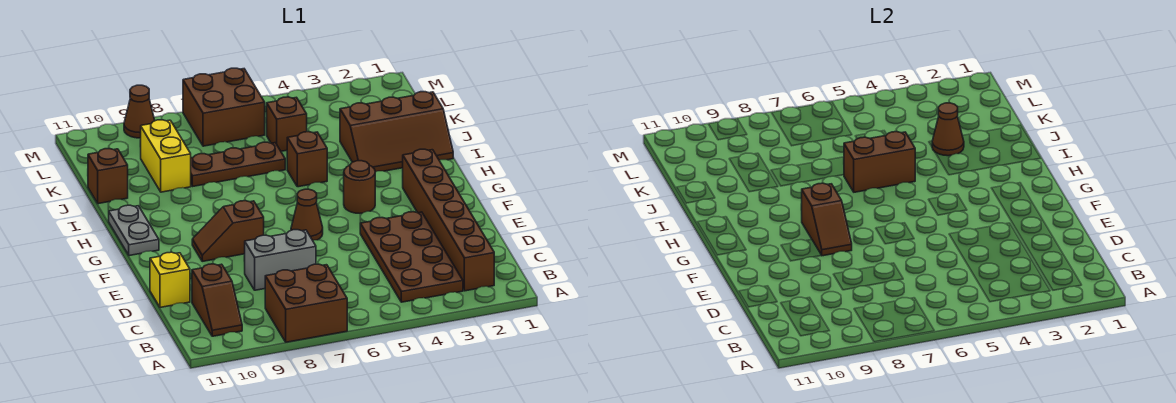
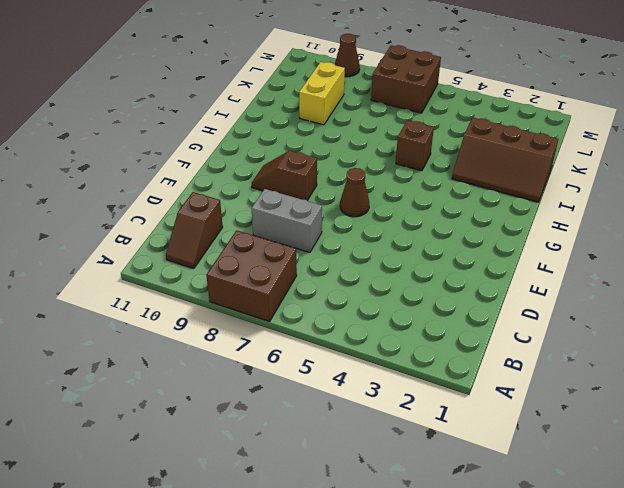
none -> brown brick B2:G2 level 1
none -> brown plate B3:E4 level 1
none -> yellow brick D11 level 1

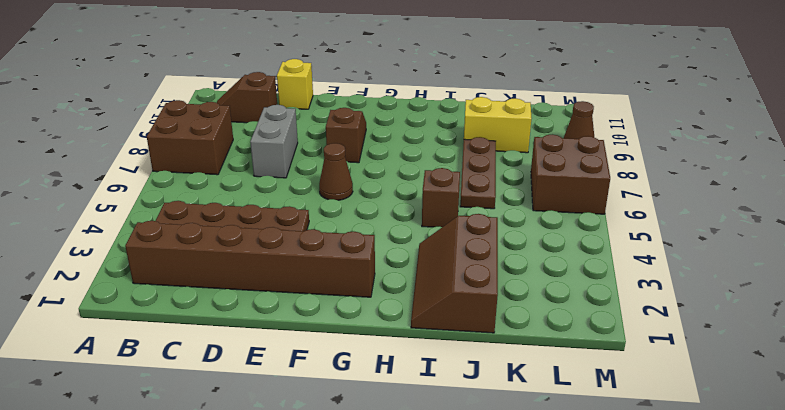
none -> brown round brick G4 level 1
none -> grey plate G11:H11 level 1
none -> brown brick J11 level 1

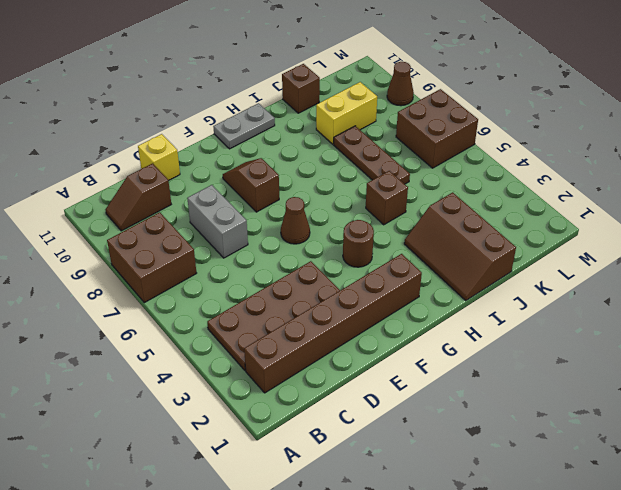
none -> brown brick K5 level 1
none -> brown slope F8:G8 level 2 top G
none -> brown brick I5:I6 level 2

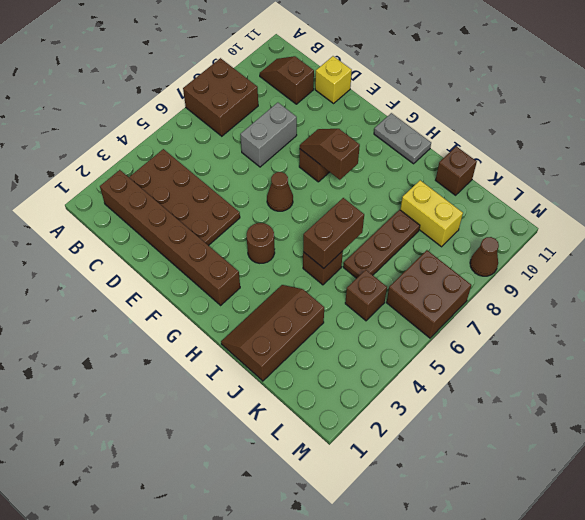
none -> brown cone J3 level 2

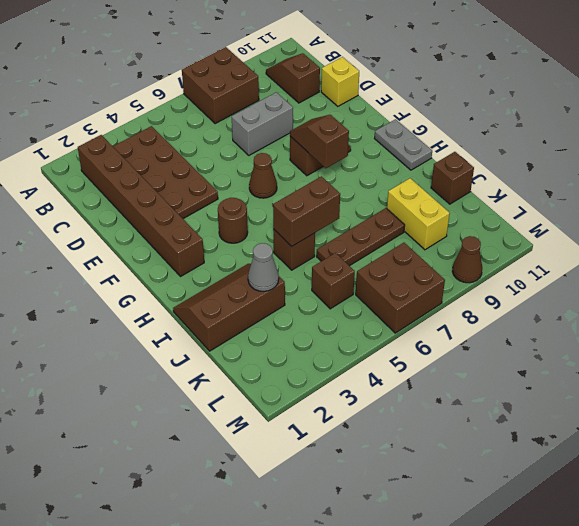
grey cone J3 level 2 -> brown cone J3 level 2

